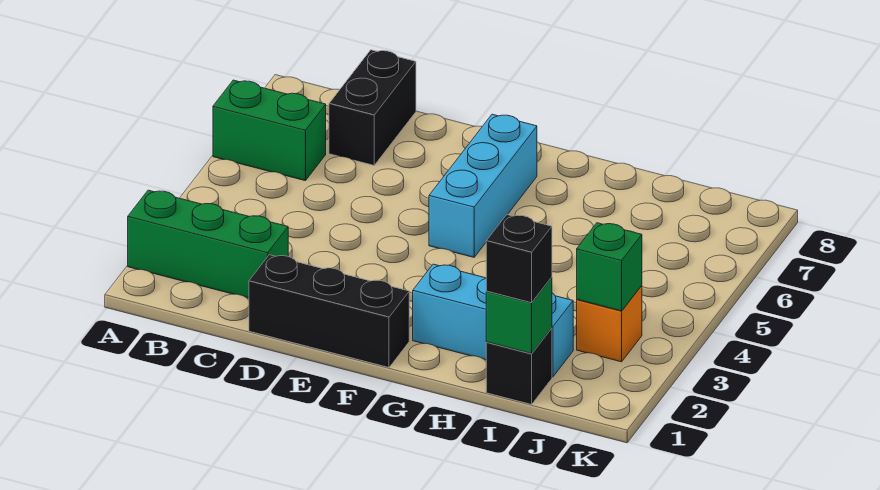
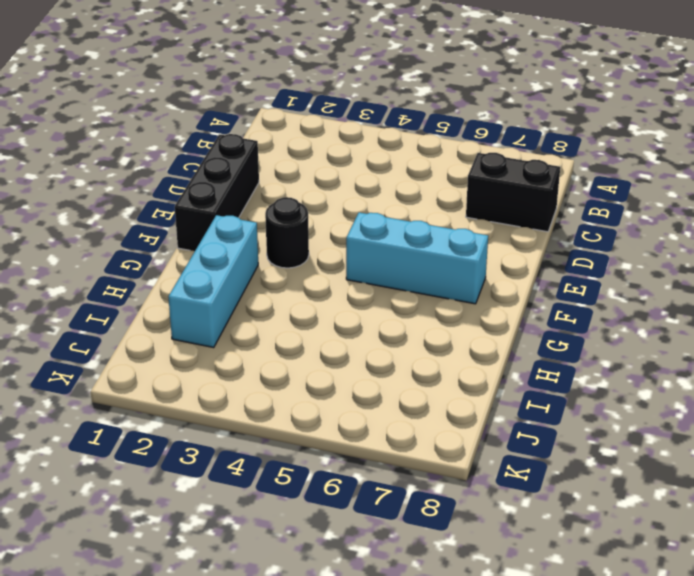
black round brick F3 level 1 -> none
none -> green brick A2:C2 level 1
none -> green brick A6:B6 level 1

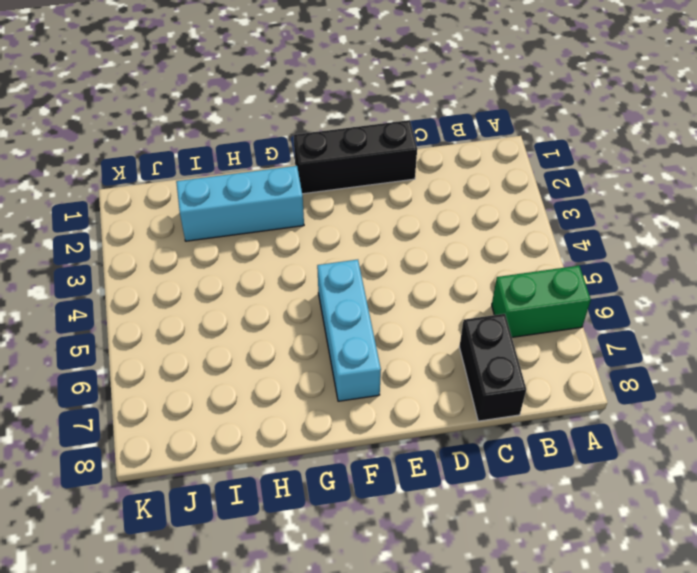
none -> green brick A2:C2 level 1
none -> black brick I1 level 1

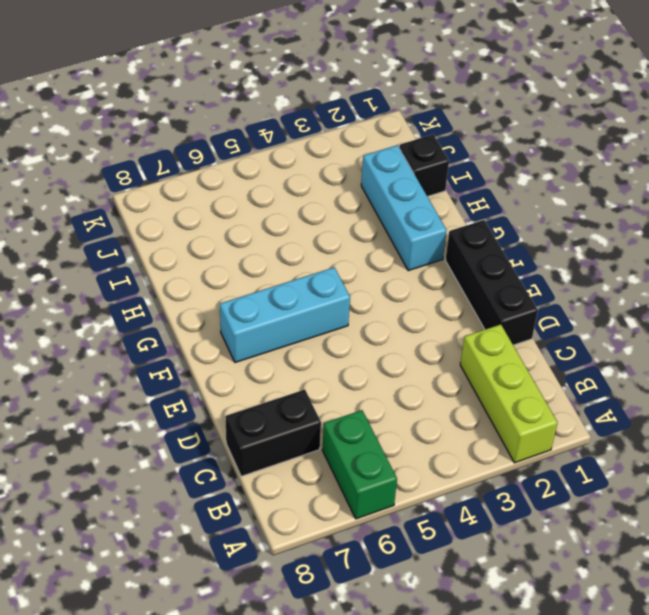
lime brick A2:C2 level 1 -> green brick A2:C2 level 1
none -> orange brick J3 level 1
none -> green brick I1 level 2

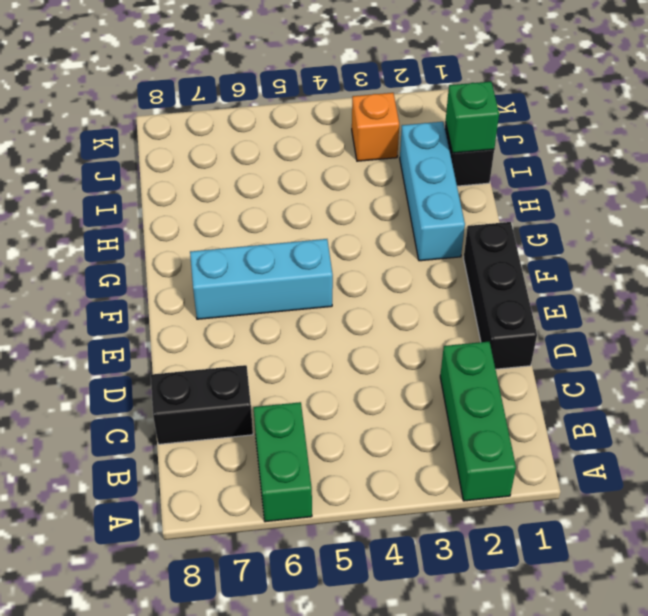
none -> green brick J3 level 2
none -> black brick I1 level 3

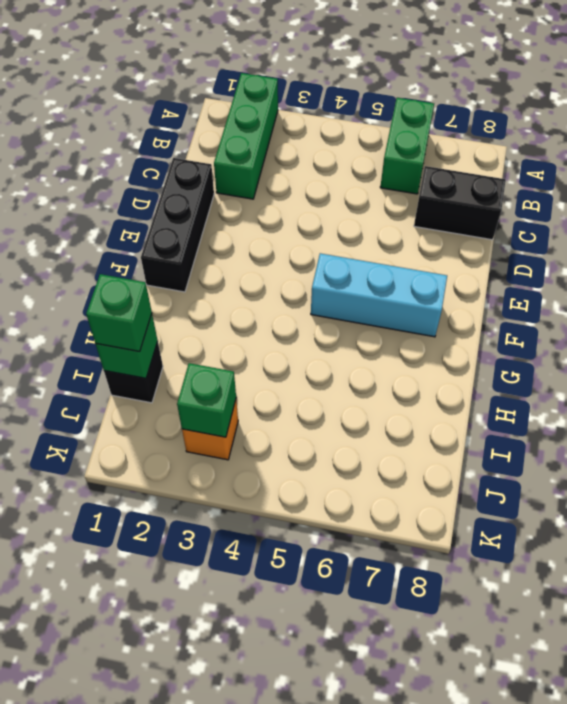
green brick I1 level 3 -> black brick I1 level 3
none -> cyan brick G2:I2 level 1

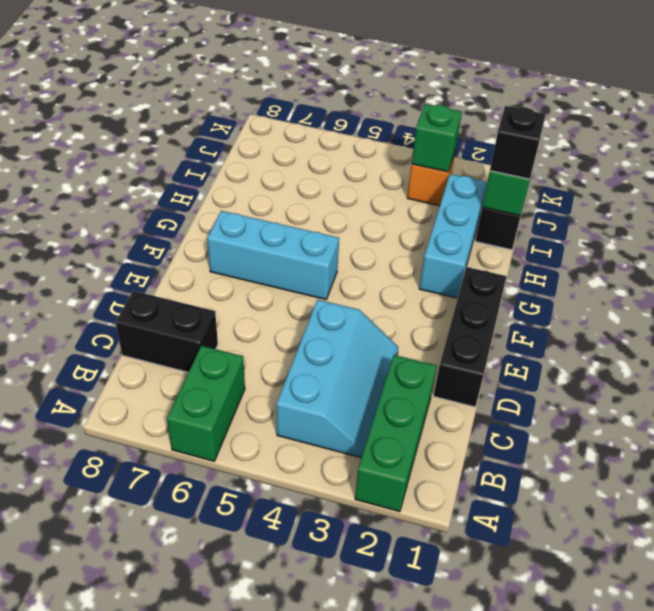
cyan slope B3:D4 level 1 top 4 -> none

